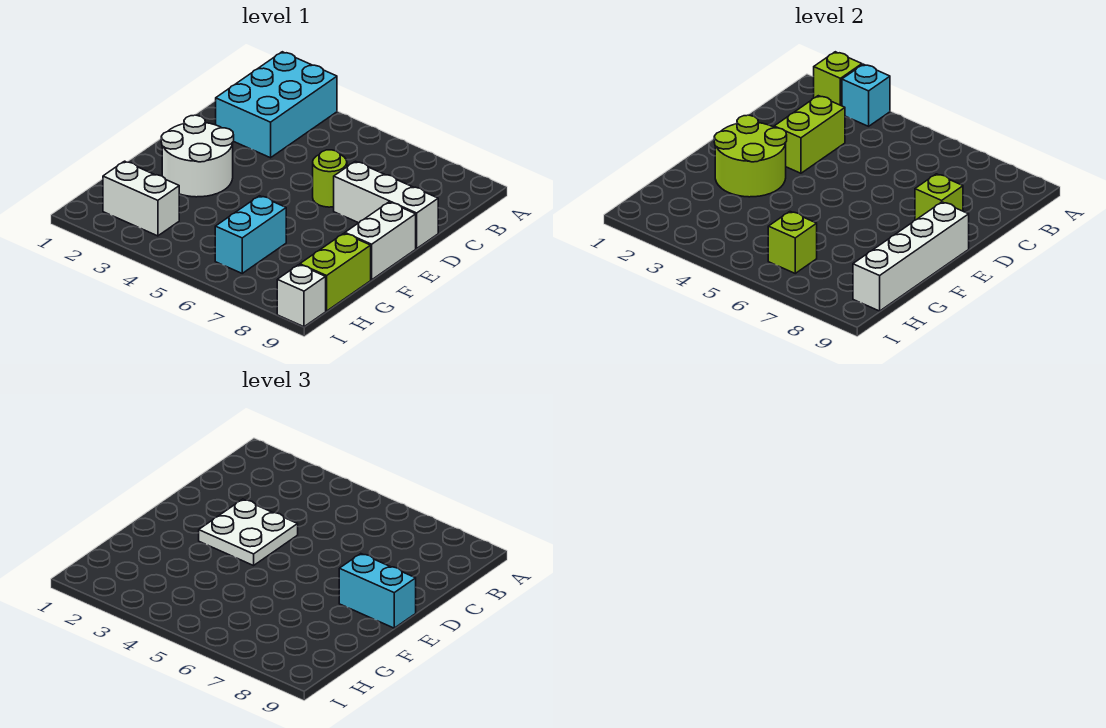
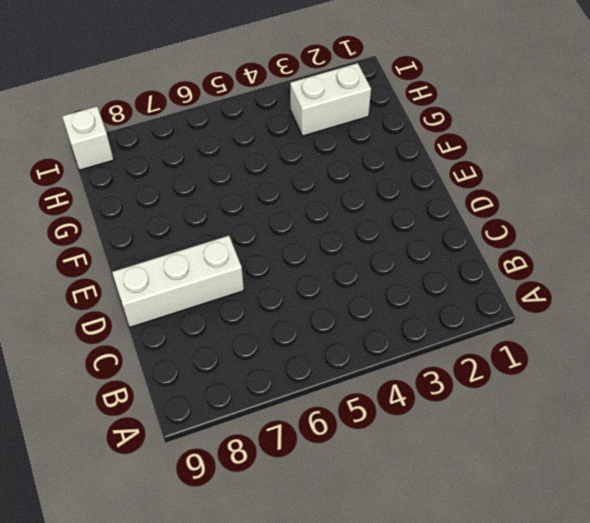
none -> cyan brick A2:C3 level 1
none -> lime round brick D6 level 1
none -> white round brick E2:F3 level 1

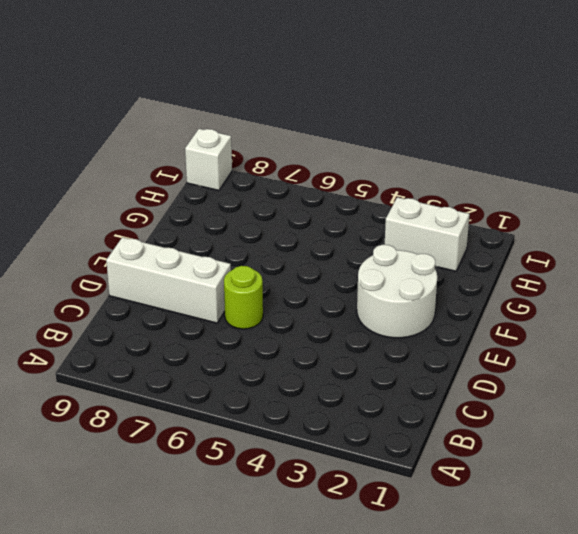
none -> cyan brick A2:C3 level 1
none -> white brick E9:F9 level 1
none -> cyan brick G6:H6 level 1

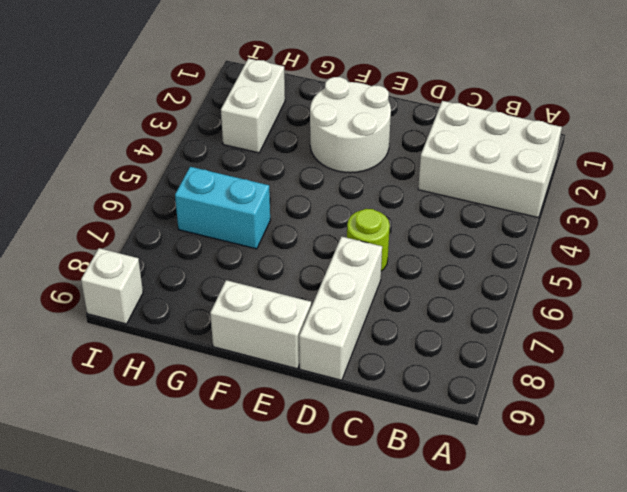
white brick A2:C3 level 1 -> cyan brick A2:C3 level 1
none -> lime brick G9:H9 level 1
none -> lime brick A2 level 2
none -> cyan brick A3 level 2

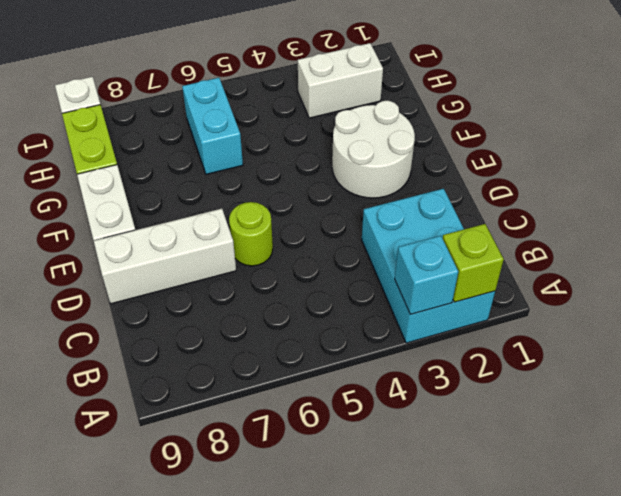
none -> lime brick C3:D3 level 2
none -> lime brick D8 level 2
none -> lime round brick E2:F3 level 2

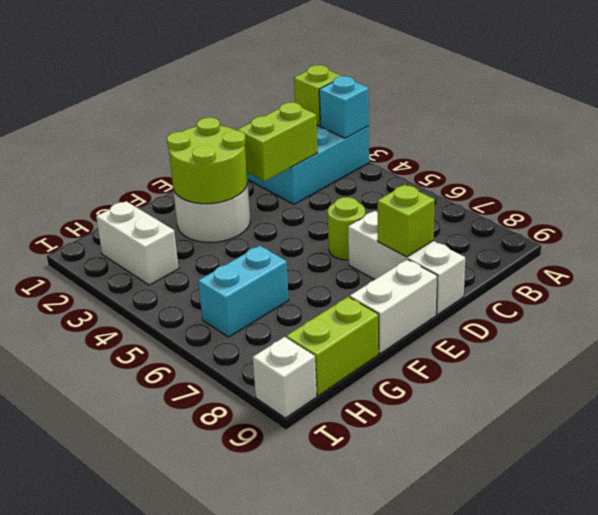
none -> white brick E9:H9 level 2
none -> lime brick H6 level 2
none -> white plate D3:E4 level 3

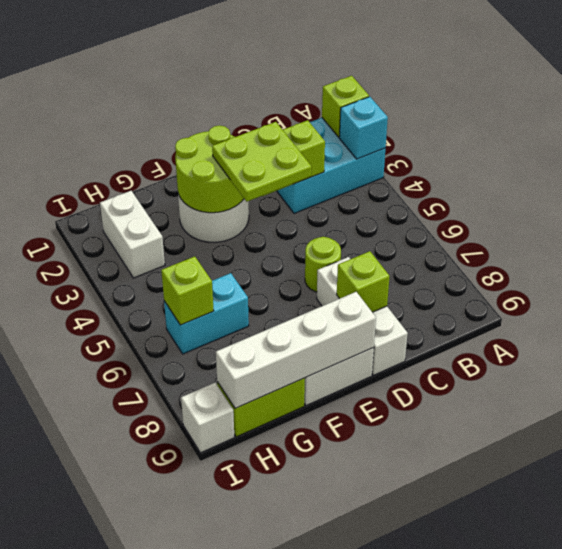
lime plate D3:E4 level 3 -> white plate D3:E4 level 3
none -> cyan brick E8:E9 level 3

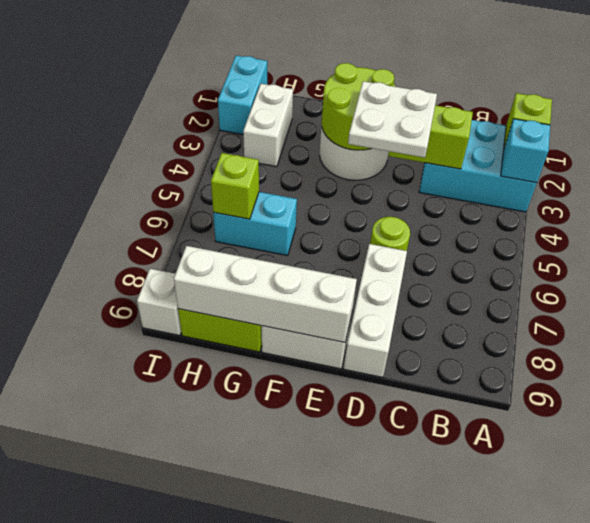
cyan brick I1:I2 level 1 -> cyan brick E8:E9 level 3
none -> lime brick D8 level 2

